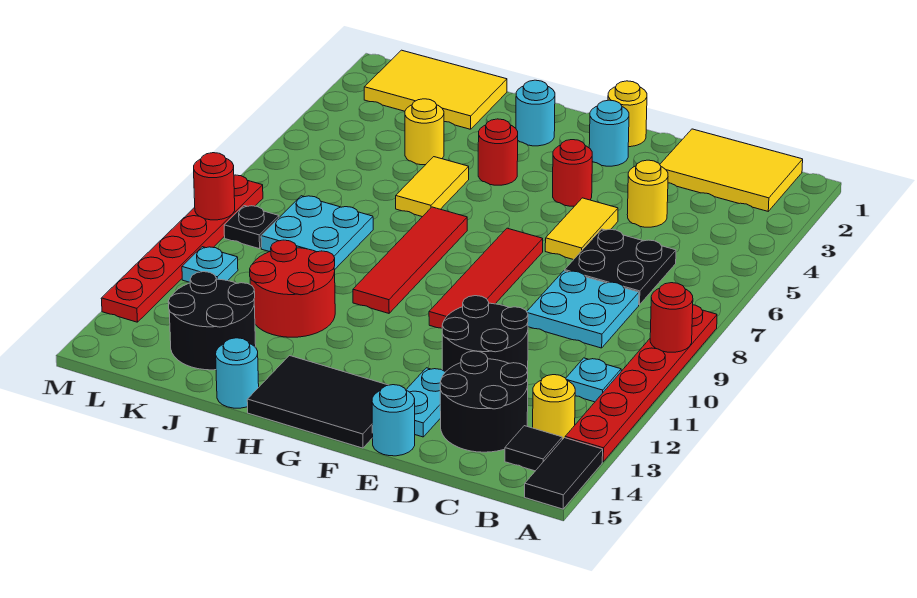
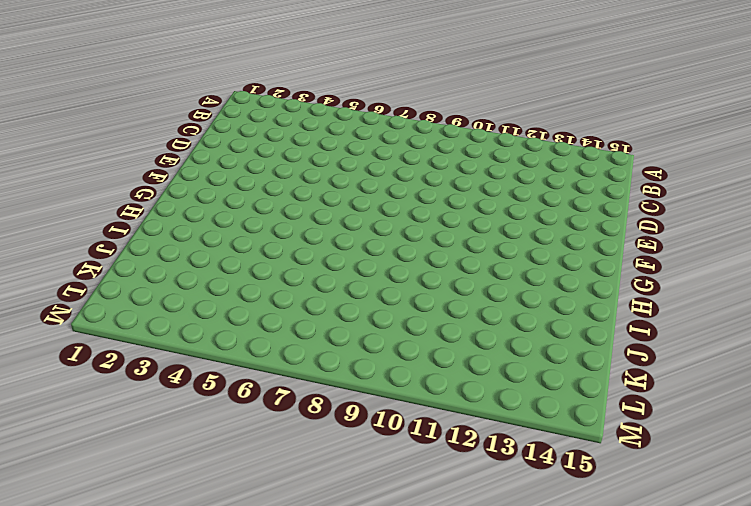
none -> red plate A8:A13 level 1
none -> black tile A14:A15 level 1
none -> yellow tile B1:D2 level 1
none -> cyan plate B11 level 1

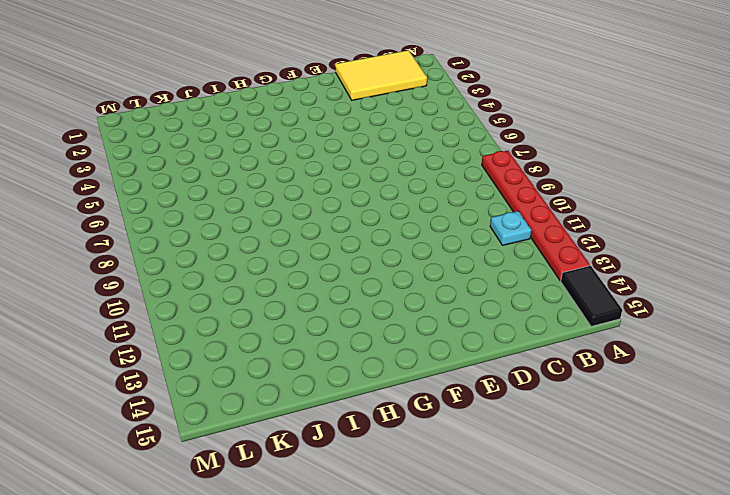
none -> yellow round brick B13 level 1
none -> black tile B14 level 1
none -> black plate C6:D7 level 1
none -> cyan plate C8:D9 level 1

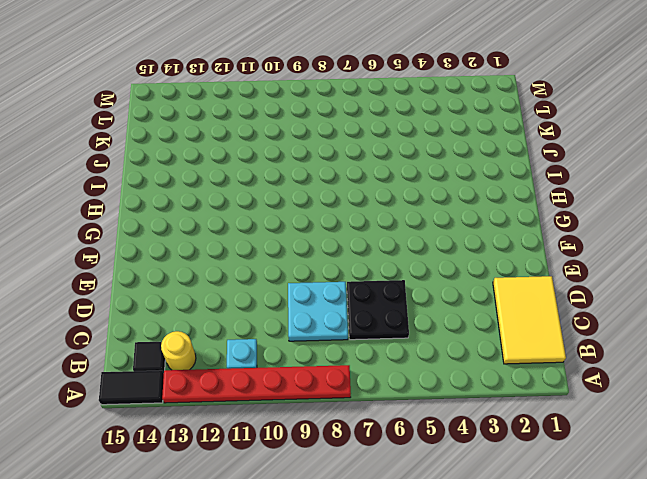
none -> black round brick C13:D14 level 1
none -> yellow round brick D4 level 1
none -> black round brick D11:E12 level 1
none -> yellow tile E5:E6 level 1

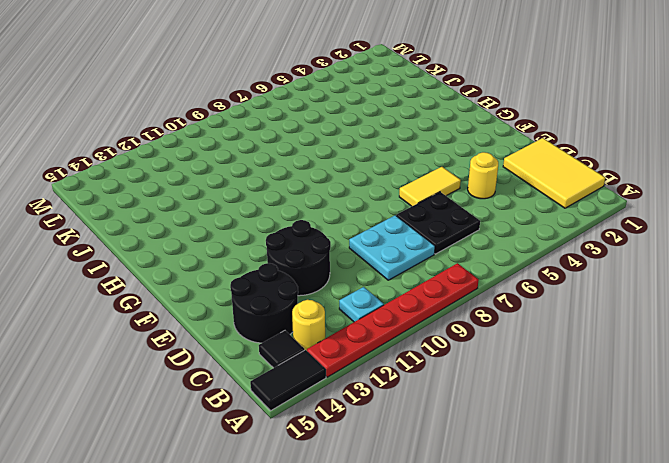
none -> cyan plate E13:E14 level 1
none -> cyan round brick E15 level 1
none -> yellow round brick F1 level 1
none -> cyan round brick F2 level 1

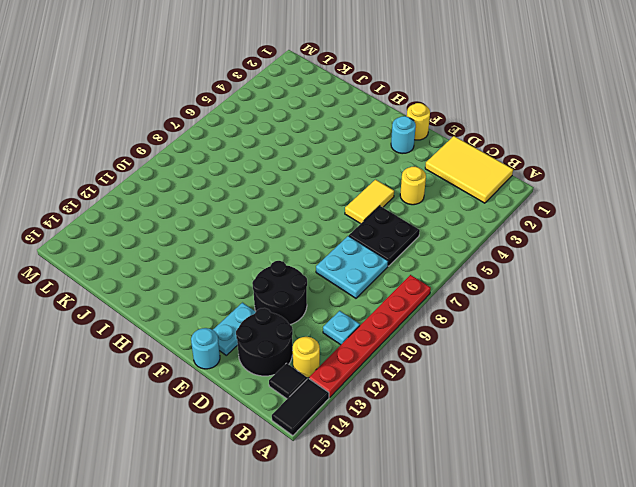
none -> red round brick F4 level 1
none -> red tile F7:F10 level 1
none -> black tile F14:H15 level 1
none -> cyan round brick H2 level 1

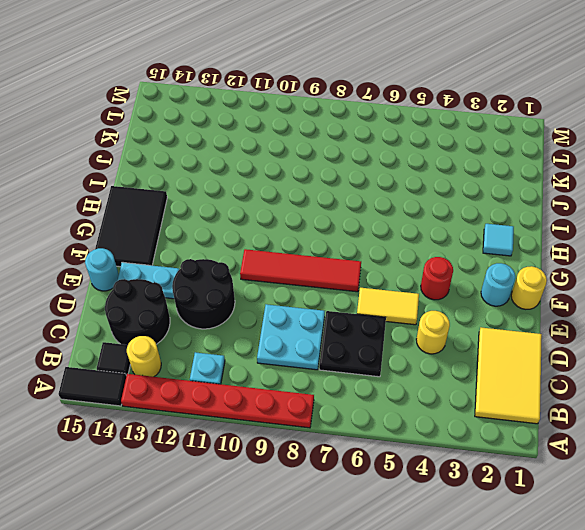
cyan tile H2 level 1 -> cyan round brick H2 level 1
none -> red round brick H4 level 1
none -> red tile H7:H10 level 1
none -> yellow tile I5:I6 level 1
none -> red round brick I11:J12 level 1

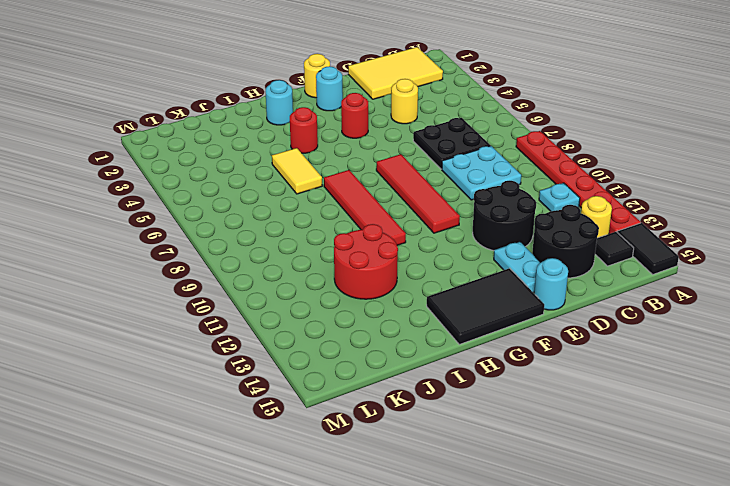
none -> yellow tile E5:E6 level 1
none -> cyan round brick I15 level 1
none -> yellow tile J1:L2 level 1
none -> yellow round brick J4 level 1

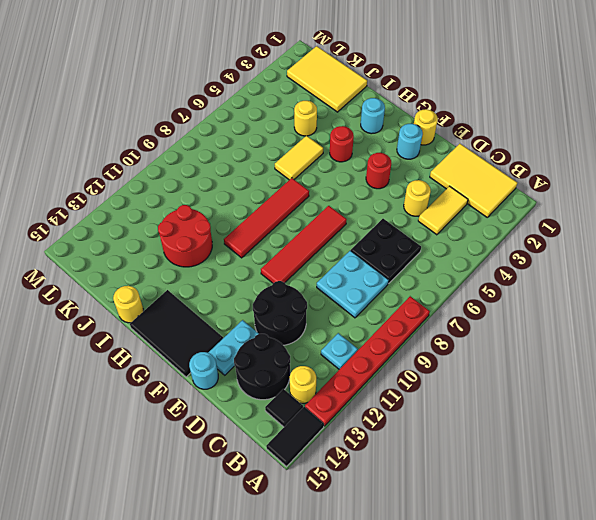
yellow tile C3:C4 level 1 -> yellow tile E5:E6 level 1
yellow round brick I15 level 1 -> cyan round brick I15 level 1
none -> cyan plate J8:K9 level 1
none -> black round brick J13:K14 level 1
none -> black plate L9 level 1
none -> cyan plate L11 level 1

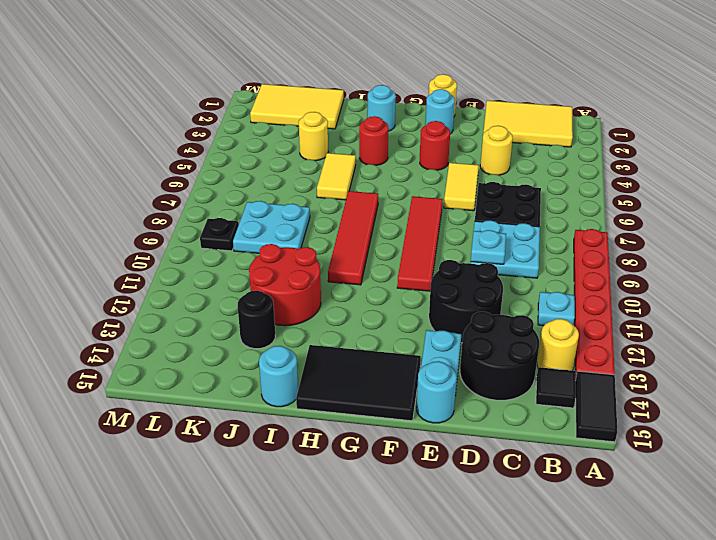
cyan plate D9 level 2 -> cyan plate L11 level 1
black round brick J13 level 1 -> black round brick J13:K14 level 1
none -> red plate M8:M13 level 1
none -> red round brick A9 level 2
none -> red round brick M9 level 2

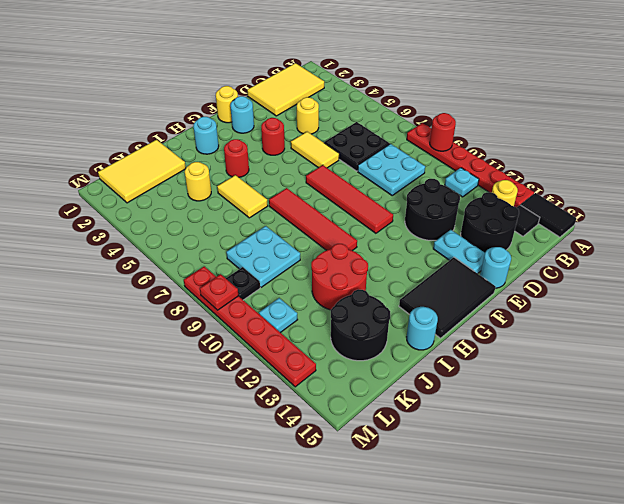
red plate M9 level 2 -> red round brick M9 level 2

